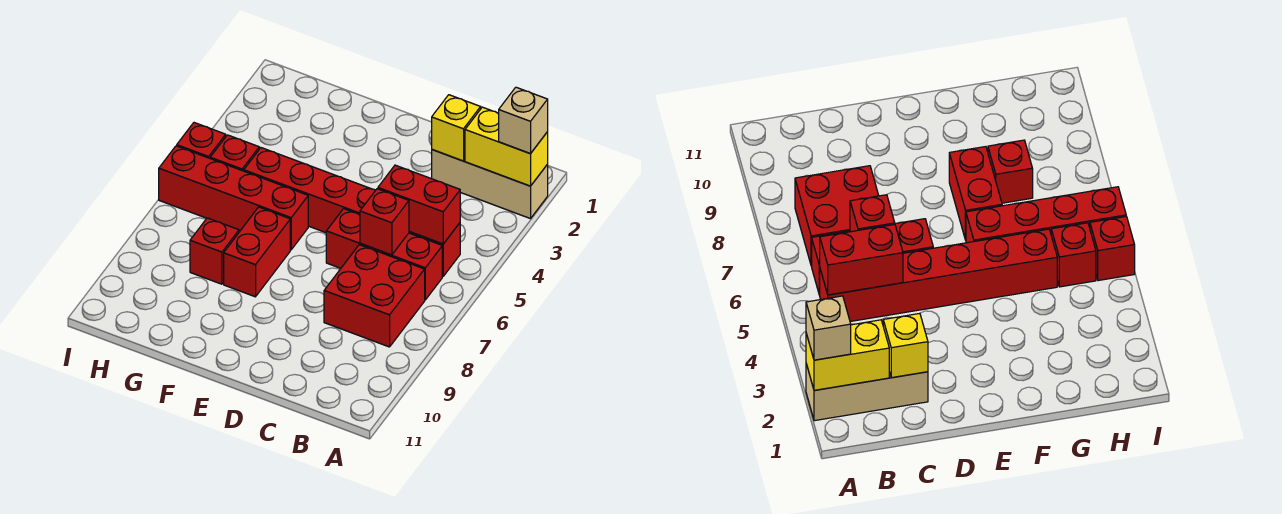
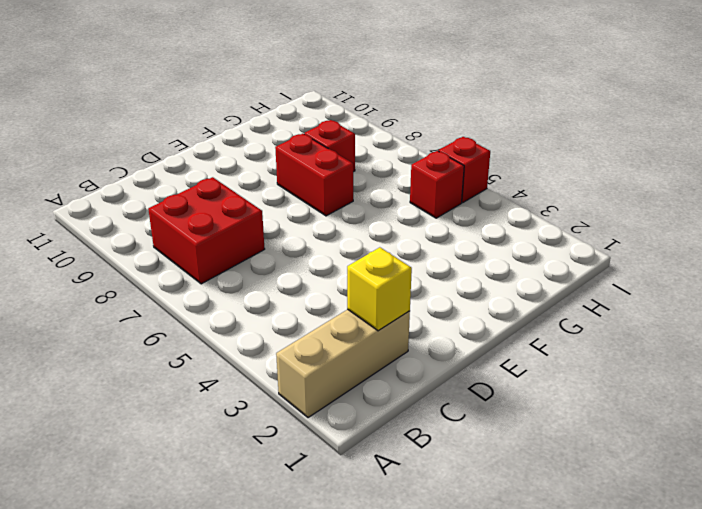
none -> red brick B5:G5 level 1
none -> red brick B6:D6 level 1
none -> red brick F6:I6 level 1

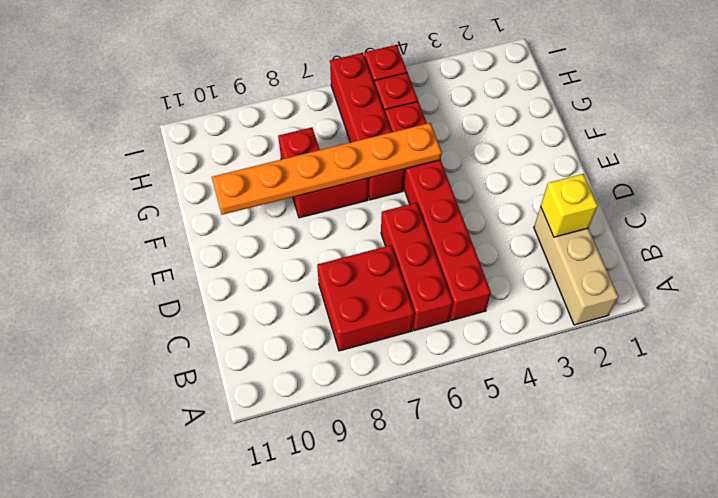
orange plate F5:F10 level 2 -> none
none -> yellow brick A2:B2 level 2
none -> red brick B5:C5 level 2
none -> red brick C6 level 2

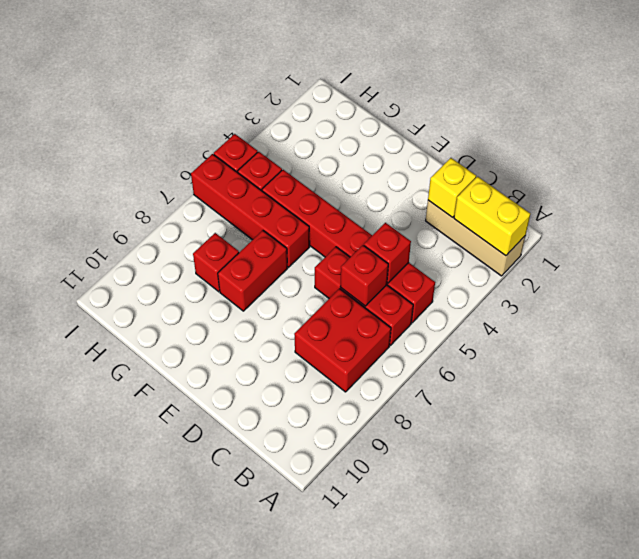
red brick C5 level 2 -> red brick B5:C5 level 2
none -> tan brick A2 level 3

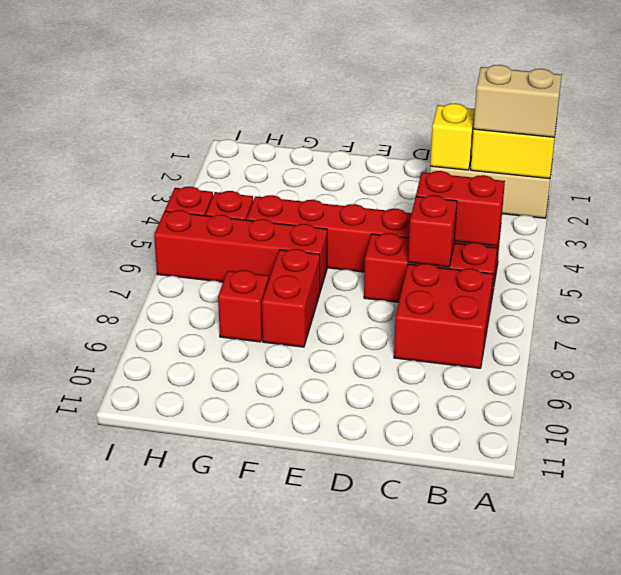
tan brick A2:B2 level 3 -> tan brick A2 level 3

